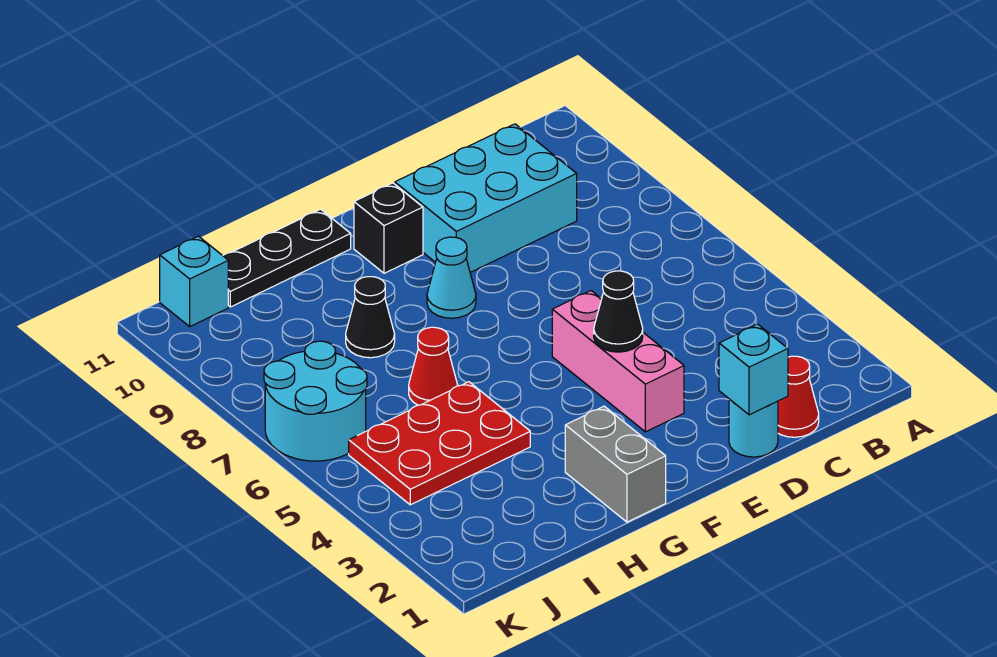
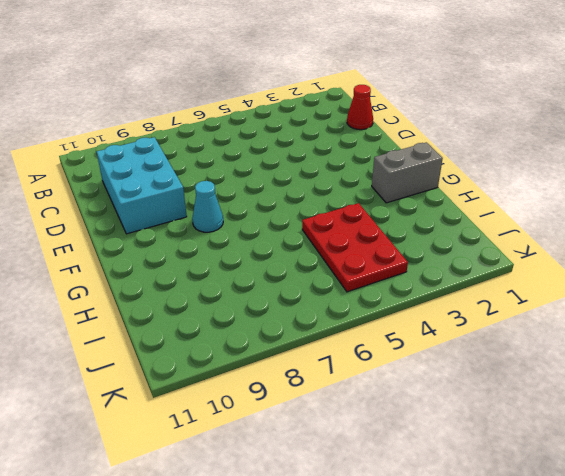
none -> cyan round brick D1 level 1
none -> pink brick E3:E5 level 1
none -> black brick F10 level 1

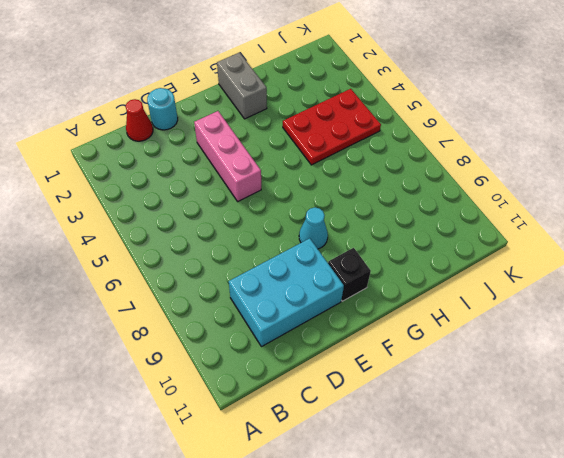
none -> black plate G11:I11 level 1
none -> red cone H6 level 1
none -> black cone H8 level 1

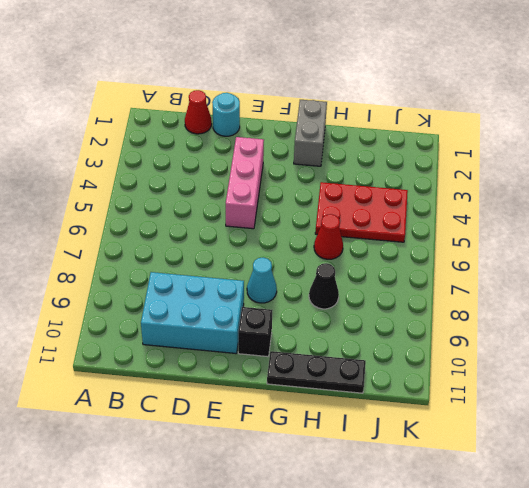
none -> cyan round brick J6:K7 level 1
none -> cyan brick J11 level 1
none -> cyan brick D1 level 2

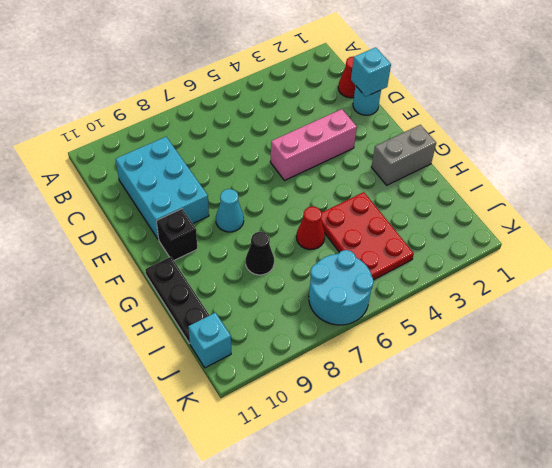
none -> black cone E4 level 2

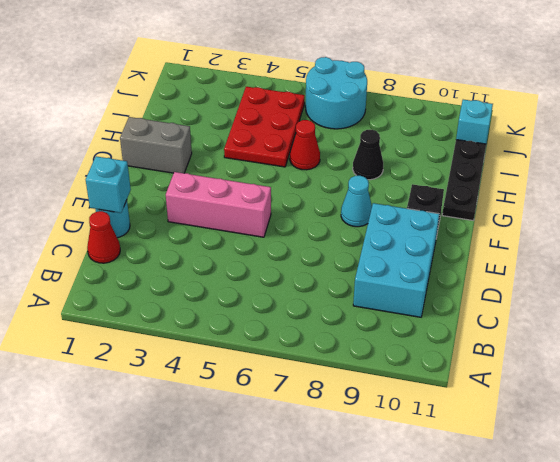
none -> black cone E4 level 2

